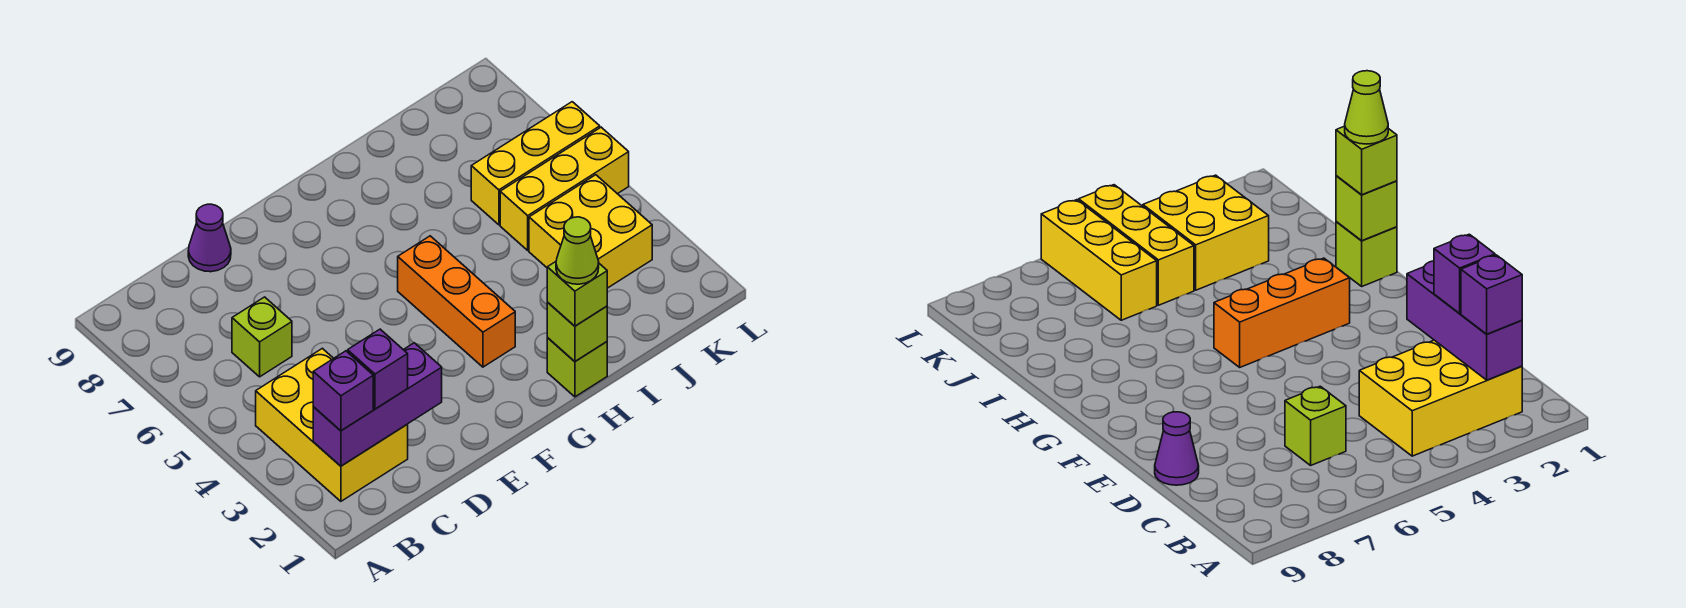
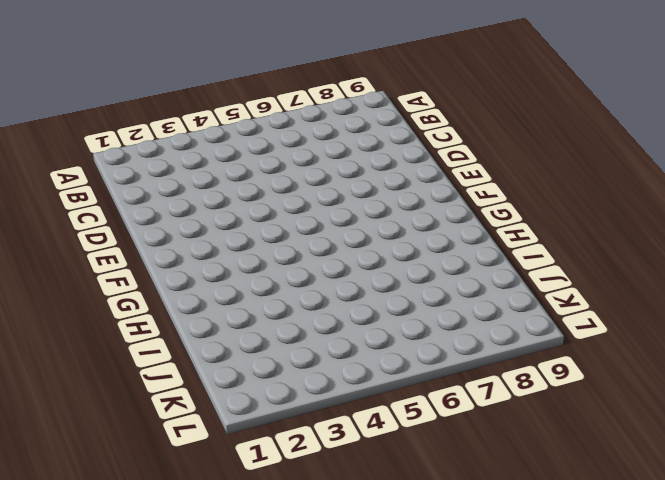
none -> yellow brick B2:C4 level 1
none -> lime brick C6 level 1
none -> purple cone D9 level 1

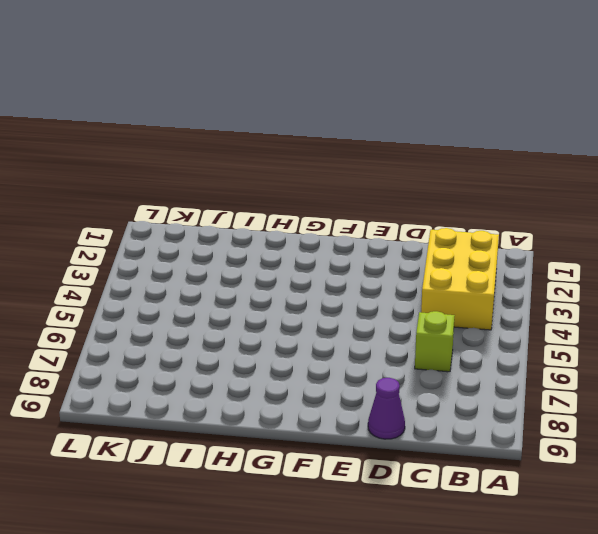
none -> orange brick G3:G5 level 1
none -> lime brick H1 level 1
none -> yellow brick J3:K4 level 1

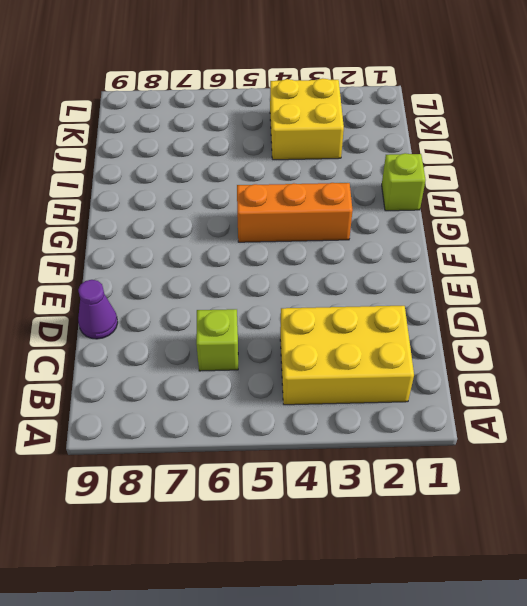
none -> yellow brick J5:L5 level 1
none -> yellow brick J6:L6 level 1
none -> purple brick B2:D2 level 2

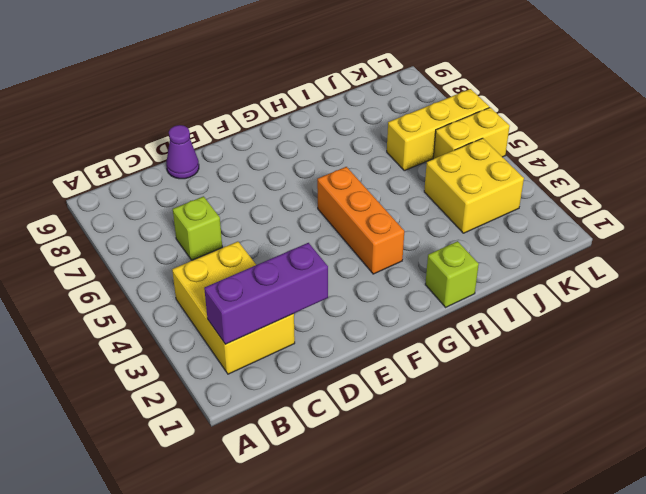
yellow brick K5:L5 level 1 -> yellow brick J5:L5 level 1
none -> lime brick H1 level 2
none -> purple brick B2 level 3
none -> purple brick C2 level 3

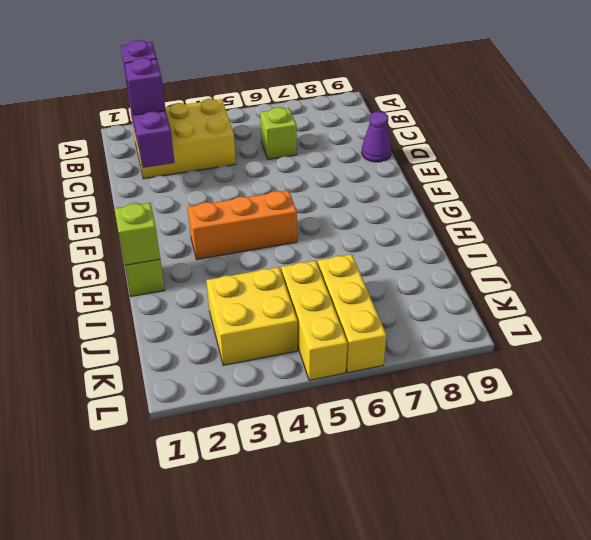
none -> lime brick H1 level 3
none -> lime cone H1 level 4

